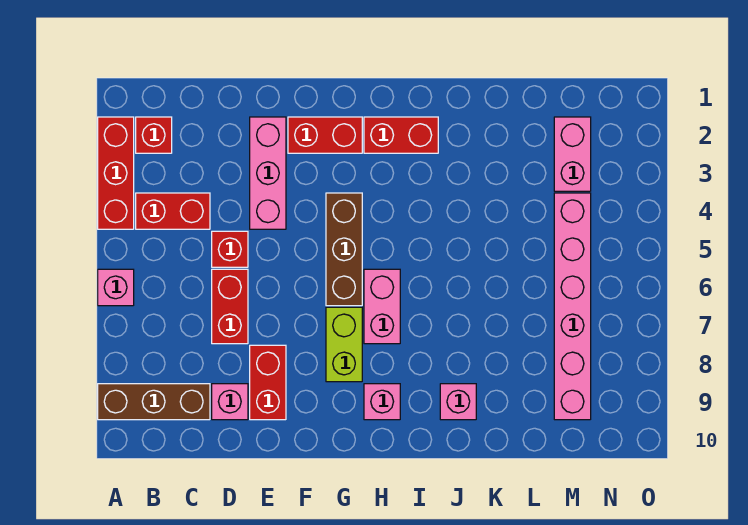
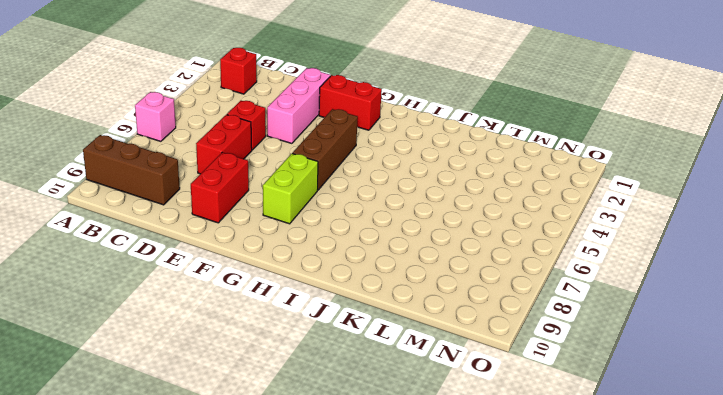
none -> red brick A2:A4 level 1
none -> red brick B4:C4 level 1
none -> pink brick D9 level 1

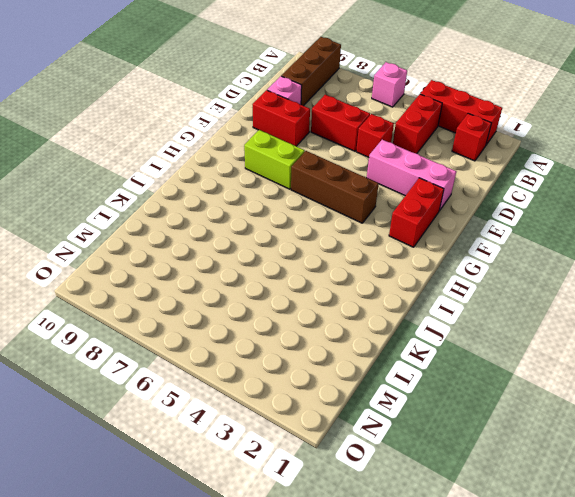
none -> red brick H2:I2 level 1
none -> pink brick H6:H7 level 1
none -> pink brick H9 level 1

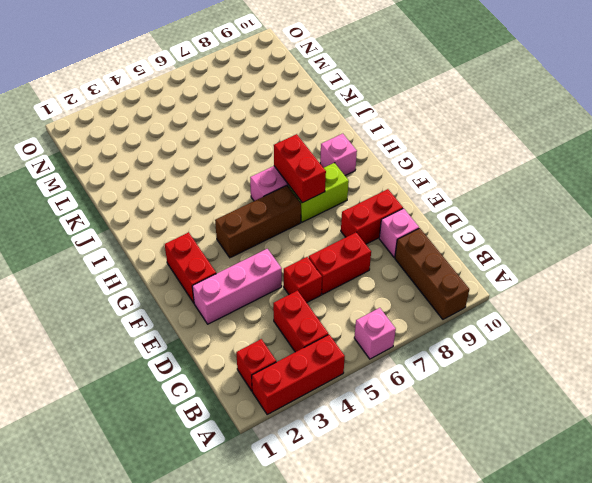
red brick G7:H7 level 2 -> red brick H2:I2 level 1
none -> pink brick J9 level 1
none -> pink brick M2:M3 level 1
none -> pink brick M4:M9 level 1

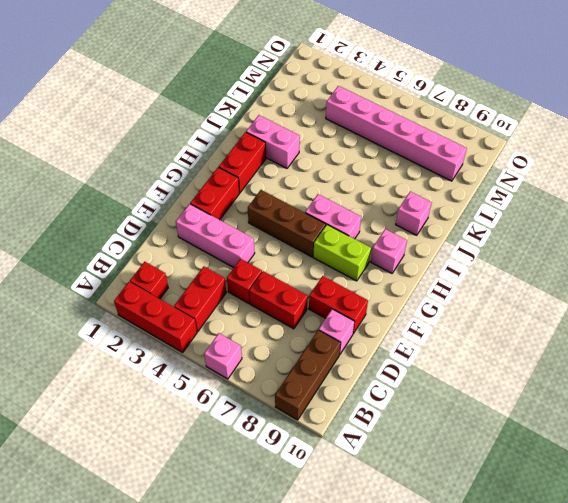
pink brick J2:J3 level 1 -> pink brick M2:M3 level 1

